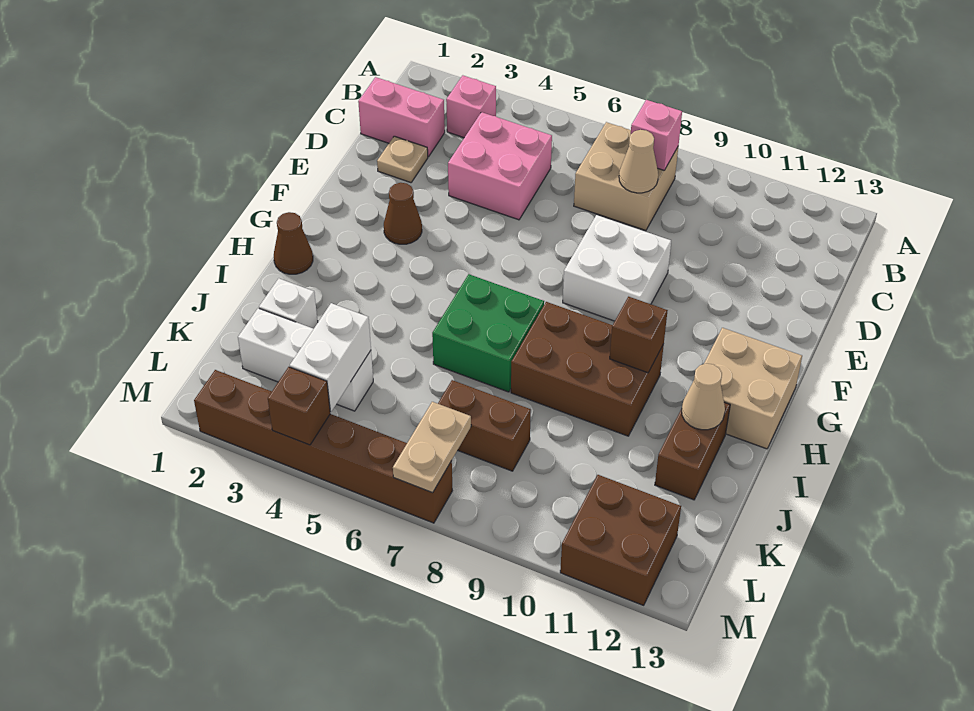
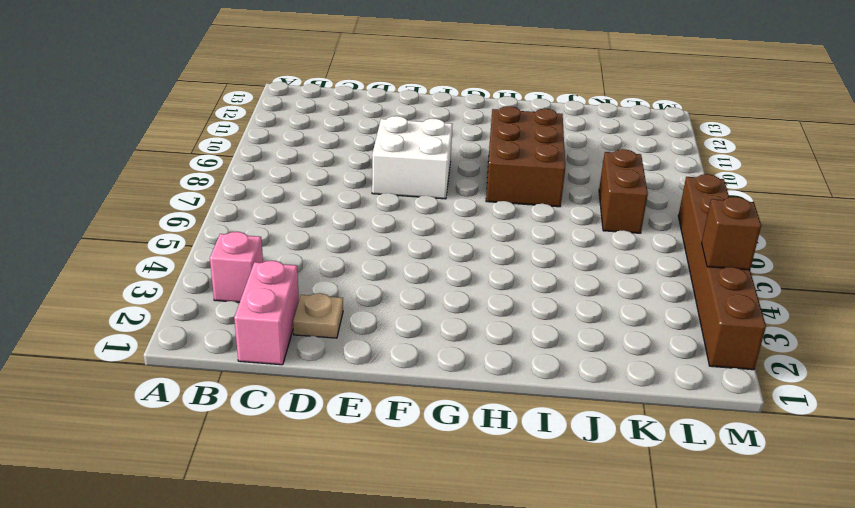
none -> tan brick B7:C8 level 1
none -> pink brick C4:D5 level 1
none -> brown cone F3 level 1

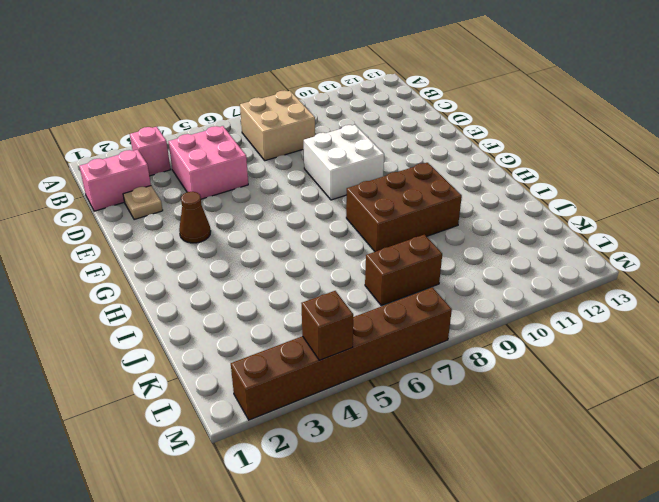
none -> tan brick G12:H13 level 1
none -> brown cone H1 level 1
none -> green brick H6:I7 level 1

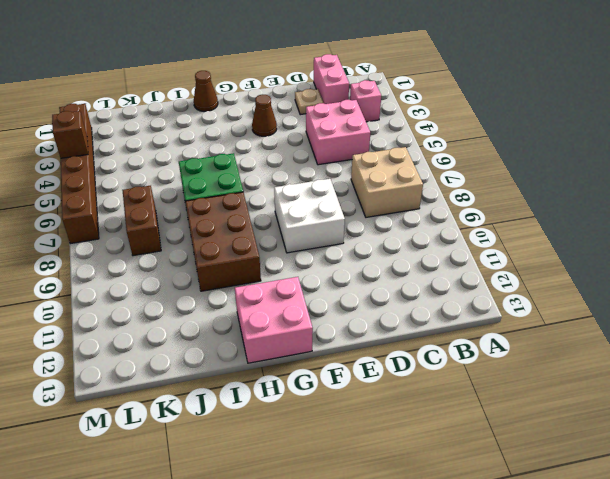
pink brick G12:H13 level 1 -> tan brick G12:H13 level 1
none -> brown brick I12:J12 level 1
none -> white brick J2 level 1
none -> white brick K2:K4 level 1

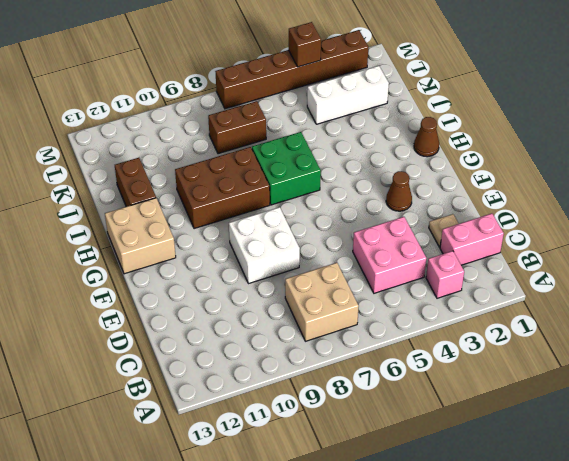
none -> white brick J2 level 1
none -> brown brick L11:M12 level 1
none -> pink brick B8 level 2

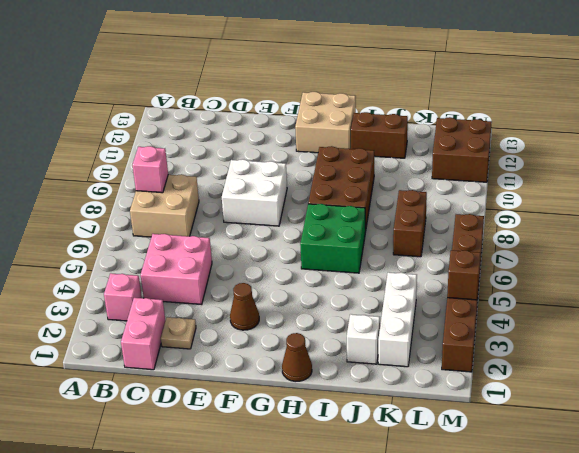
none -> tan cone C8 level 2
none -> brown brick H10 level 2
none -> tan cone I12 level 2

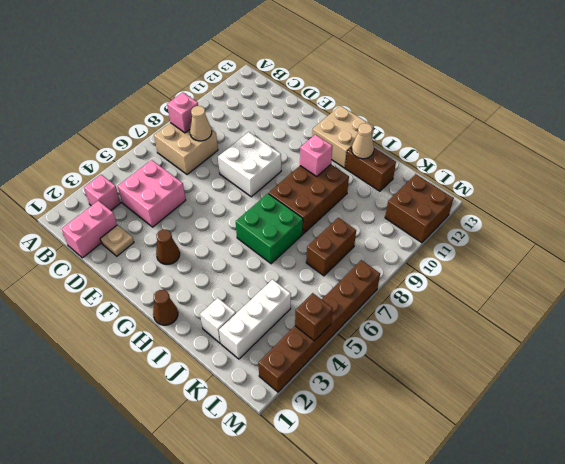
pink brick H10 level 2 -> brown brick H10 level 2
none -> white brick K4:L4 level 2
none -> tan plate L7:M7 level 2

